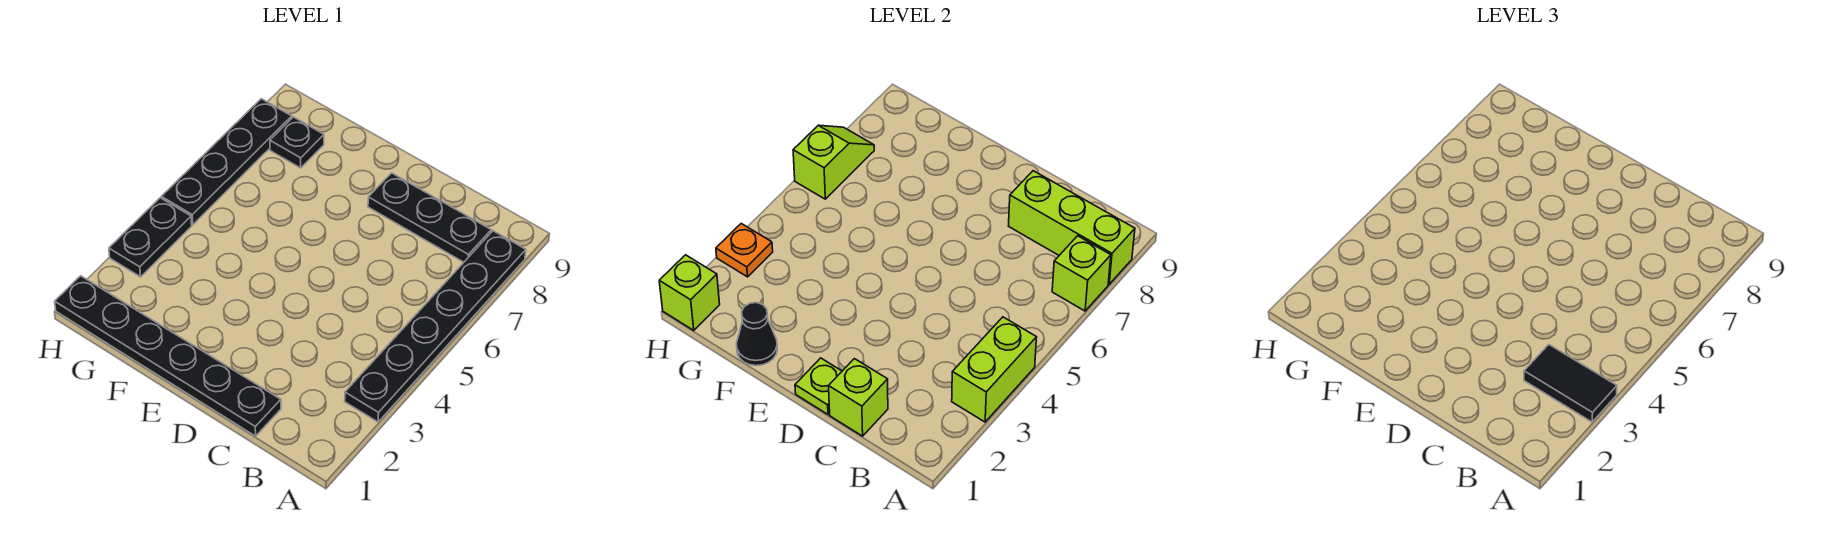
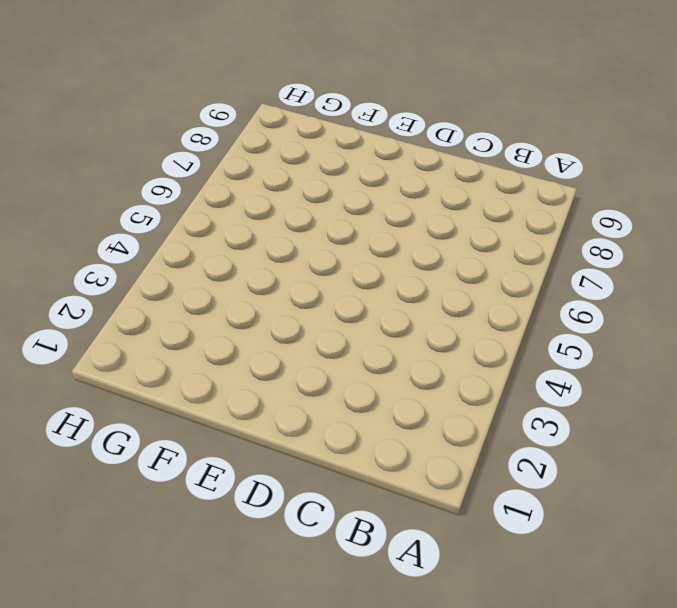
none -> black plate A3:A8 level 1
none -> black plate B8:D8 level 1
none -> black plate C1:H1 level 1

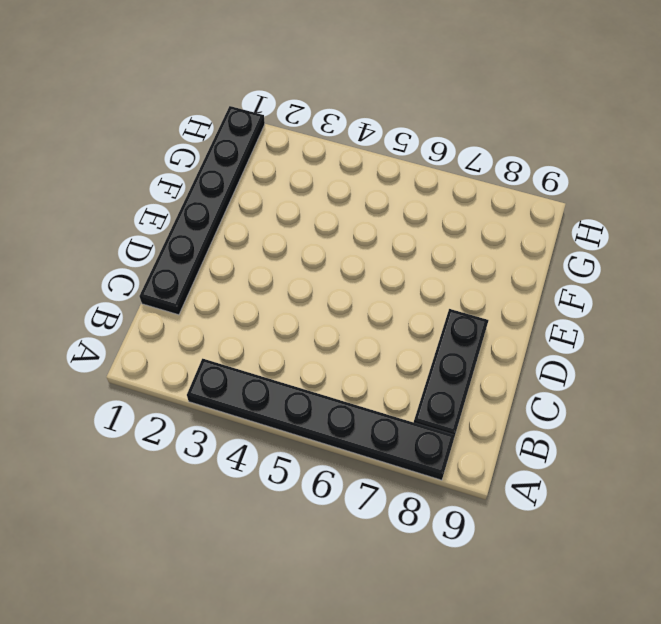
none -> black plate G8 level 1
none -> black plate H3:H4 level 1
none -> black plate H5:H8 level 1

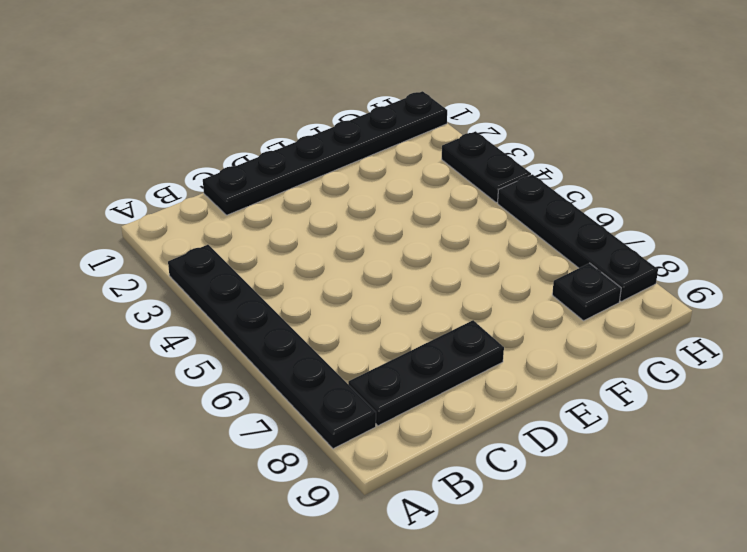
none -> lime brick A3:A4 level 2
none -> lime brick A7 level 2
none -> lime brick A8:C8 level 2

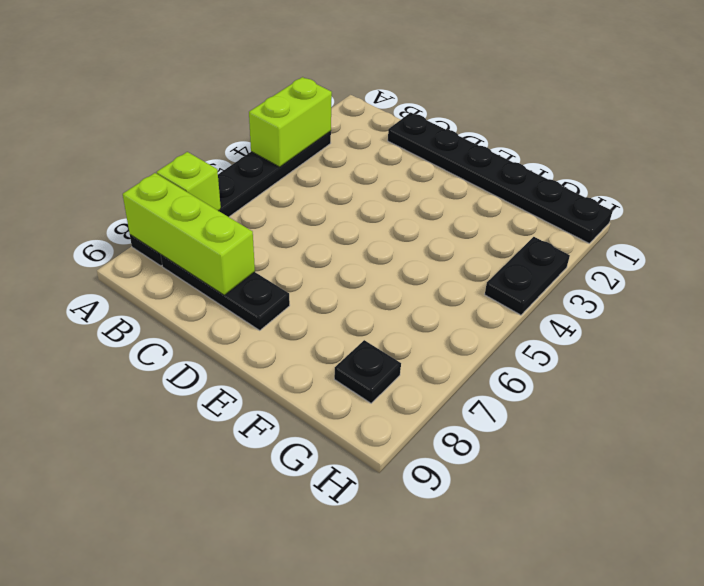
none -> black plate H5:H8 level 1
none -> lime brick C1 level 2
none -> lime plate D1 level 2

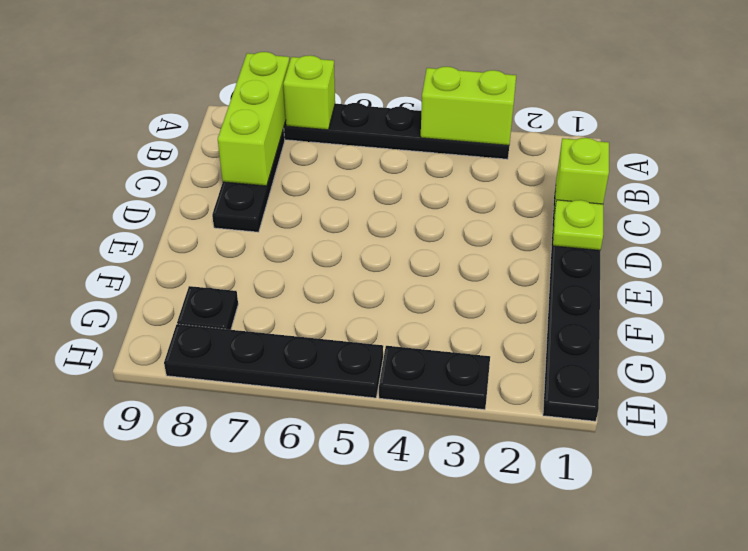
none -> black cone F1 level 2
none -> lime brick H1 level 2
none -> orange plate H3 level 2

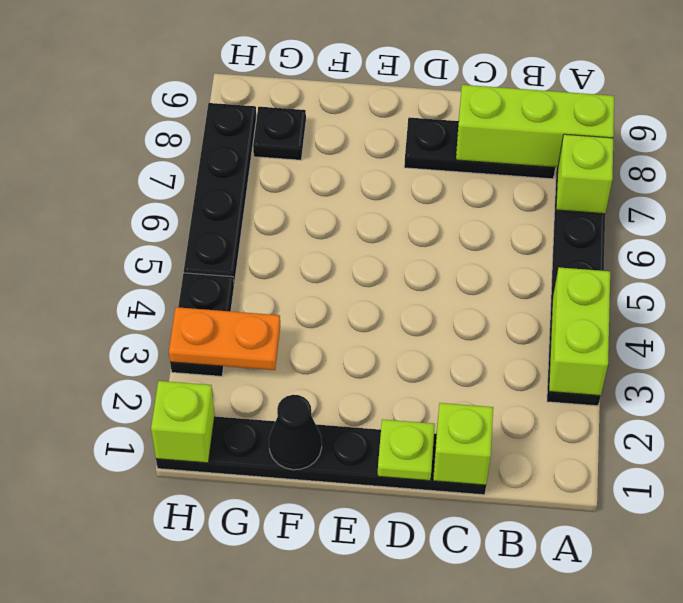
orange plate G3:H3 level 2 -> orange plate H3 level 2
none -> lime slope H6:H7 level 2 top 6
none -> black tile A3:B3 level 3

